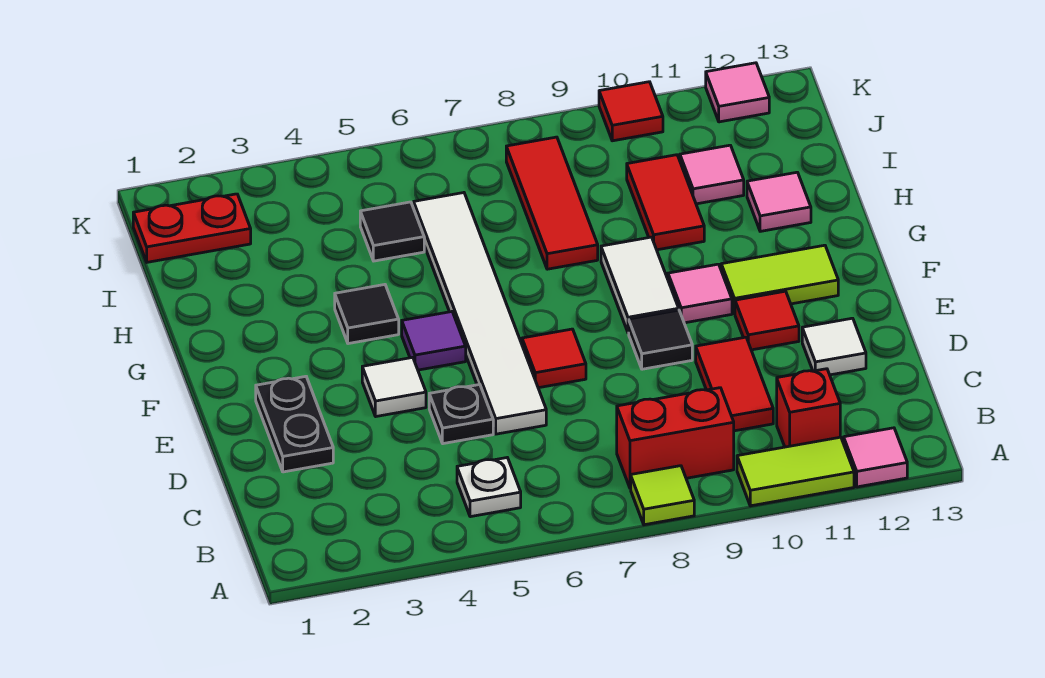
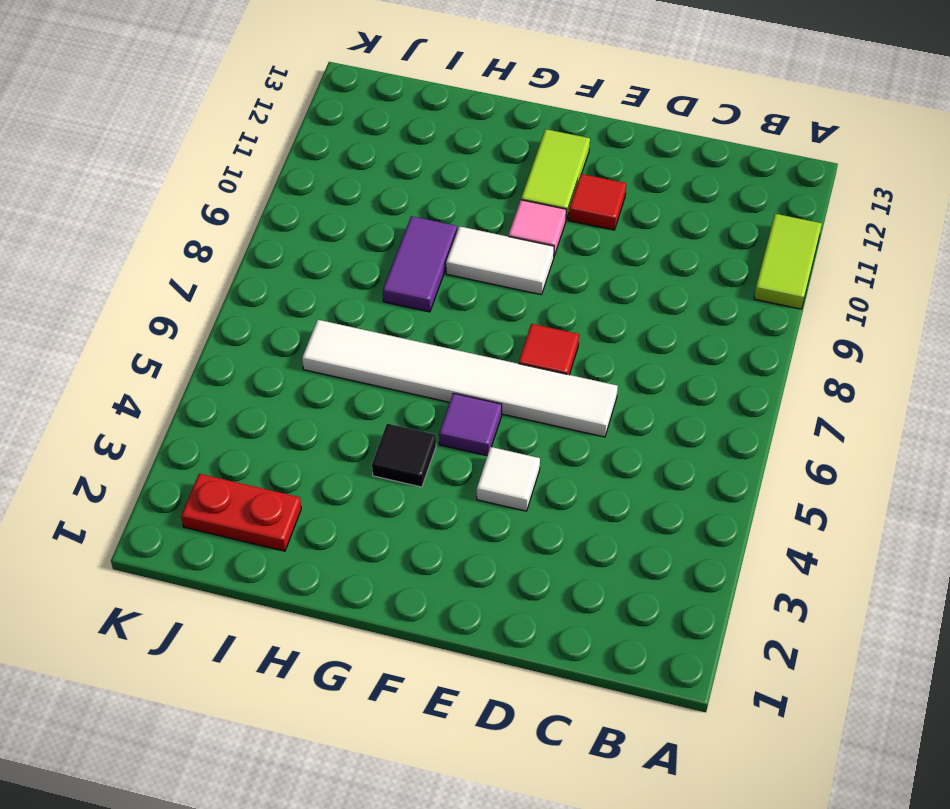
purple tile H8:H9 level 1 -> red tile H8:J8 level 1
red plate I2:J2 level 1 -> red plate J1:J2 level 1
none -> lime tile A8 level 1
none -> pink tile A12 level 1
none -> white plate B5 level 1

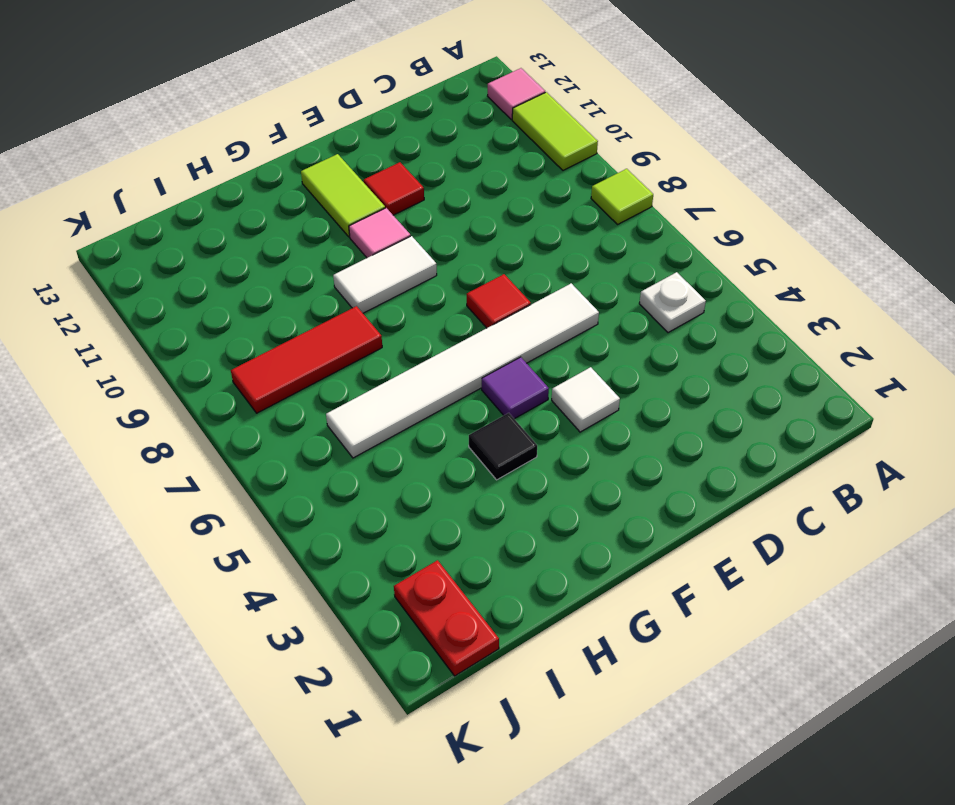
none -> red brick B8:B9 level 1
none -> red brick B11 level 1
none -> red tile C10:D10 level 1

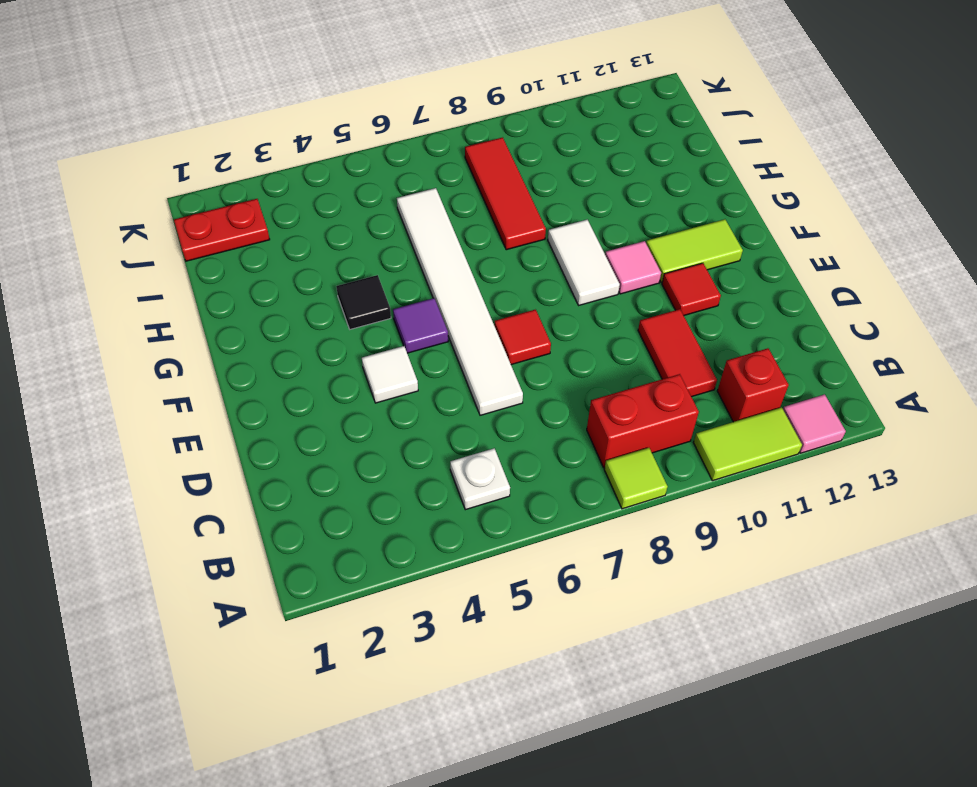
none -> black plate D2:E2 level 1
none -> black plate D5 level 1
none -> white tile D12 level 1

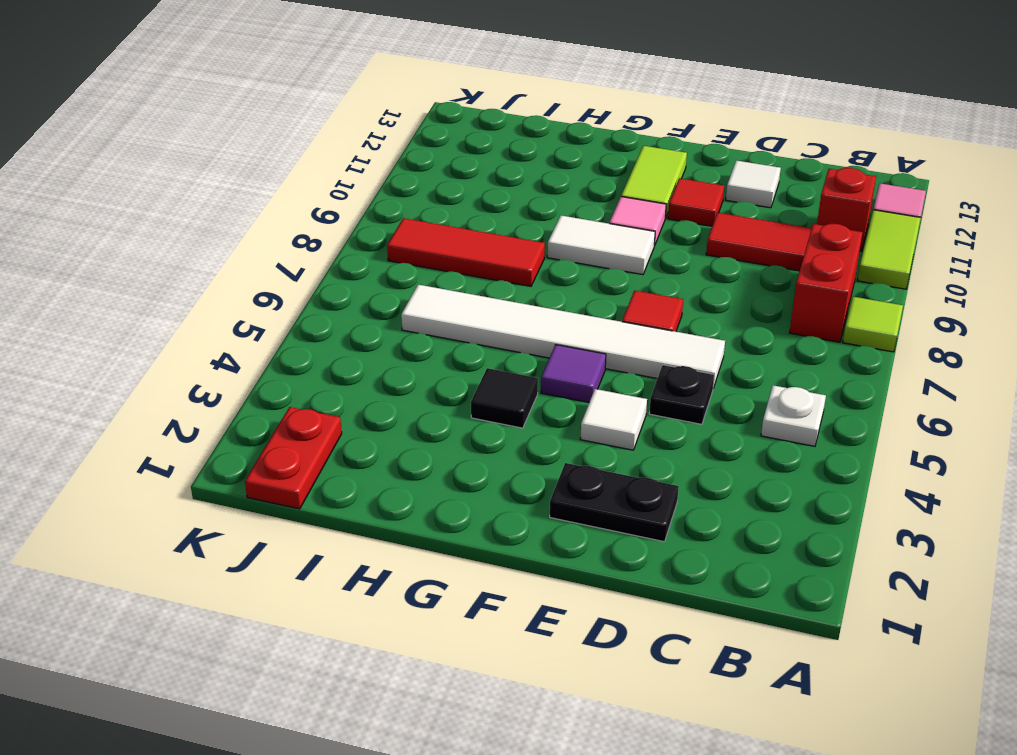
none -> black tile E9 level 1
none -> red tile H10:I10 level 1
none -> pink tile H12 level 1

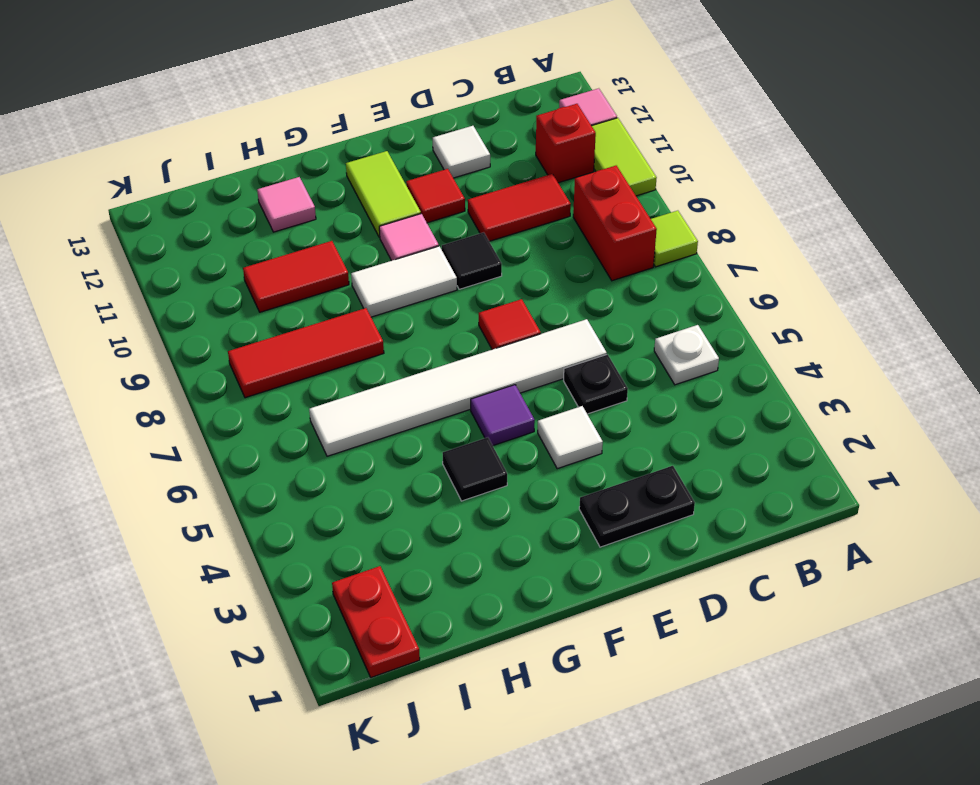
none -> black tile I5 level 1
none -> pink tile I11 level 1
none -> red tile K10 level 1

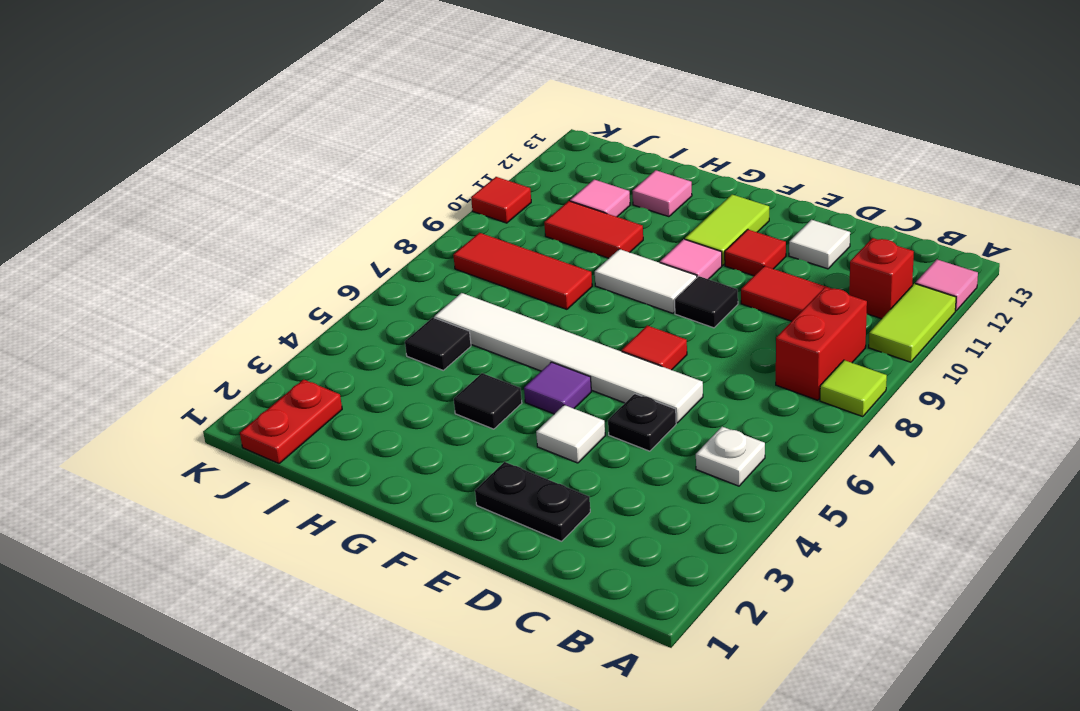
none -> pink tile K12 level 1

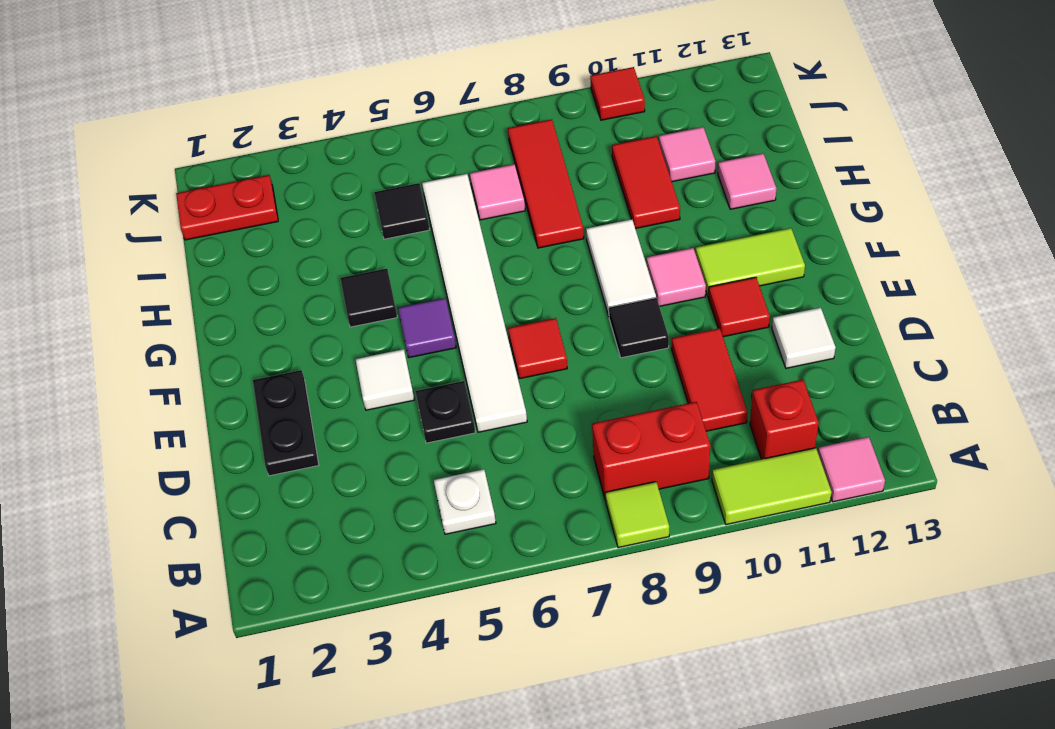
pink tile I7 level 1 -> pink tile K12 level 1

